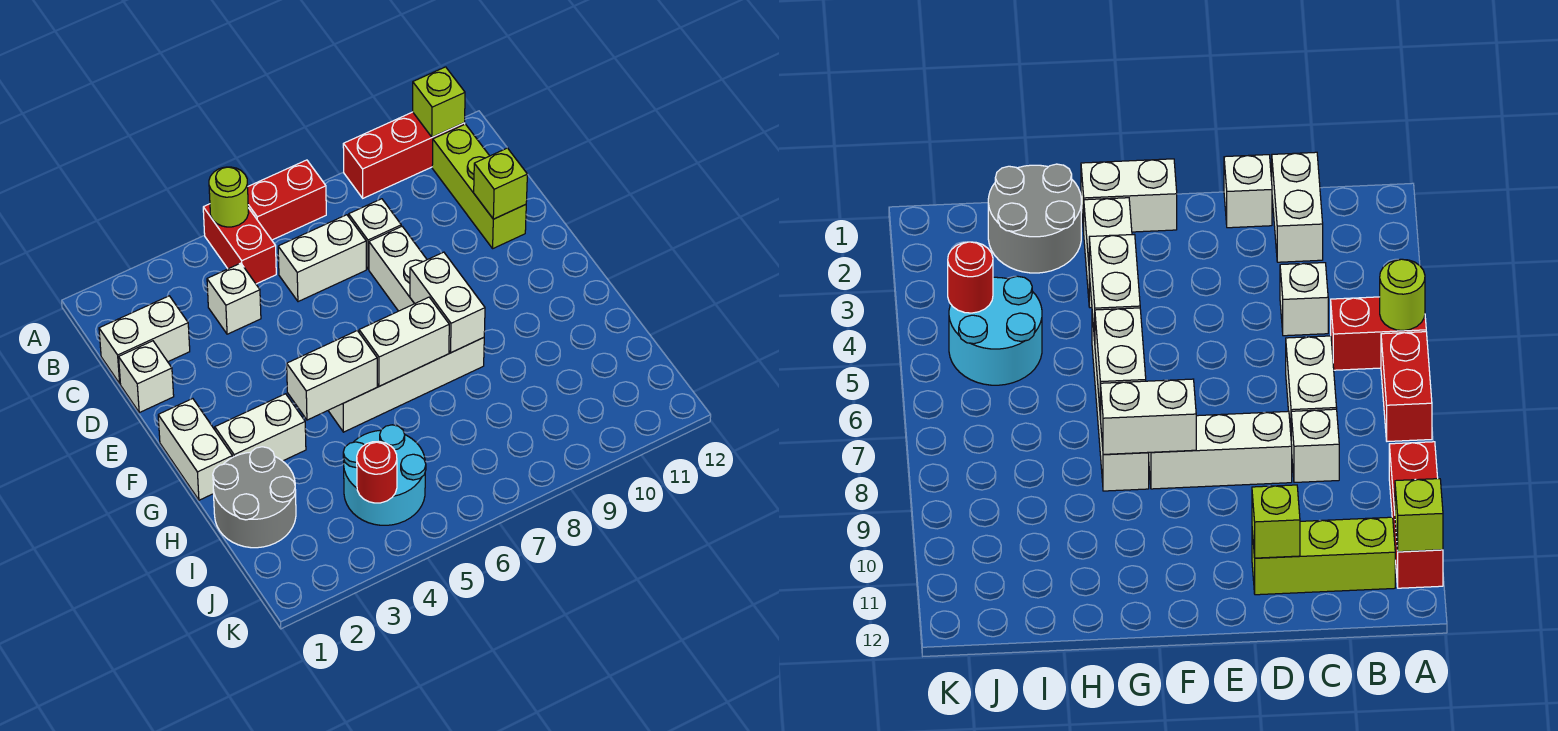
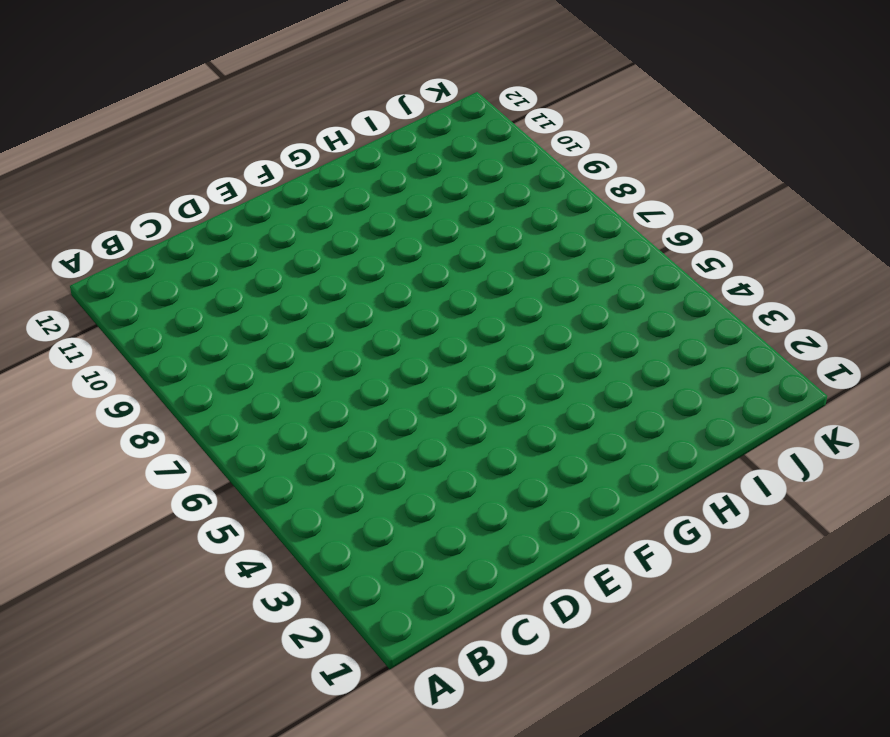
none -> red brick A5:B5 level 1
none -> red brick A6:A7 level 1
none -> red brick A9:A11 level 1

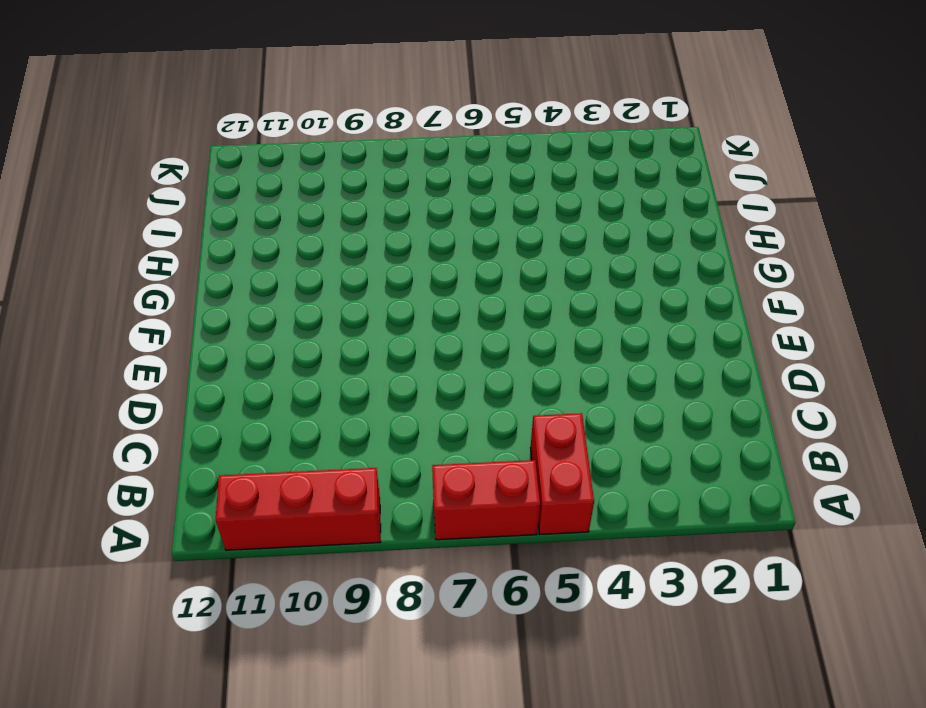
none -> lime brick B11:D11 level 1
none -> white brick C1:C2 level 1
none -> white brick C4 level 1

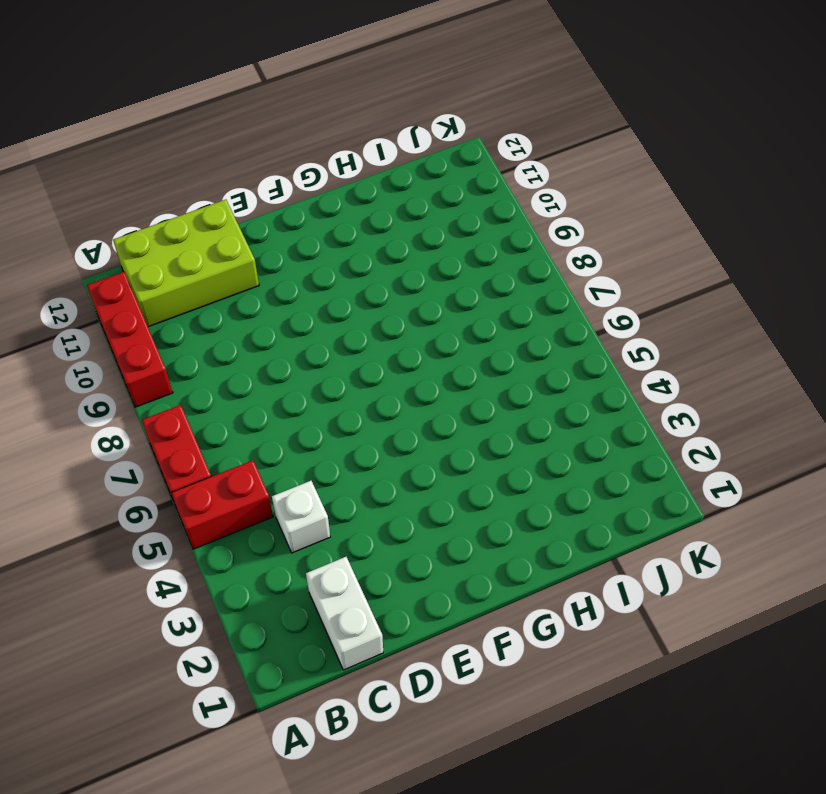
lime brick B11:D12 level 1 -> lime brick B11:D11 level 1
none -> white brick C6:C7 level 1
none -> white brick C8 level 1
none -> white brick D1 level 1

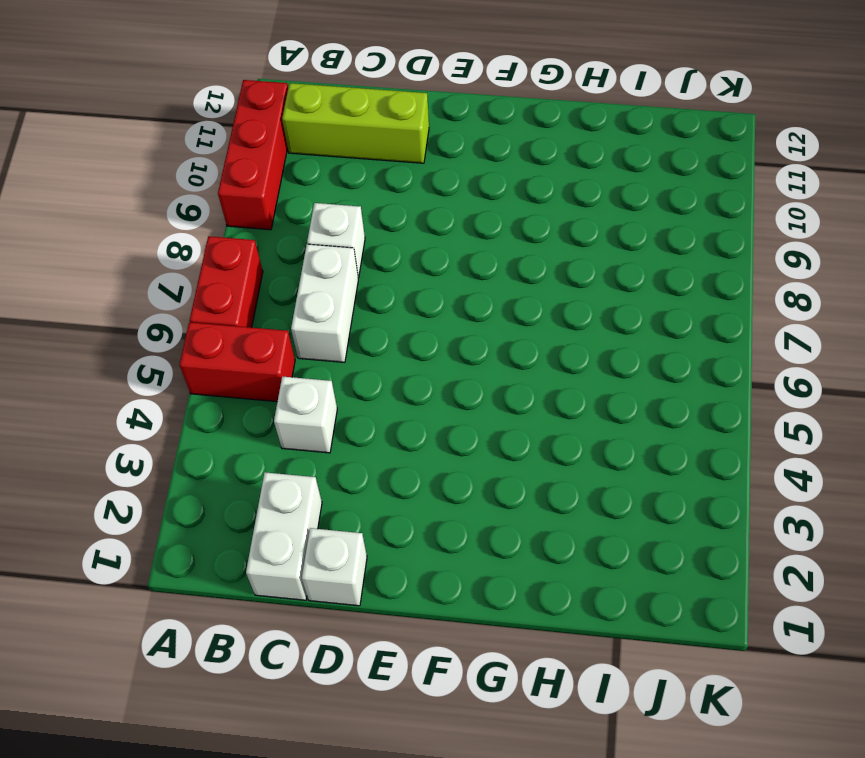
none -> white brick D8:F8 level 1
none -> white brick F1:G1 level 1
none -> white brick G2:G3 level 1

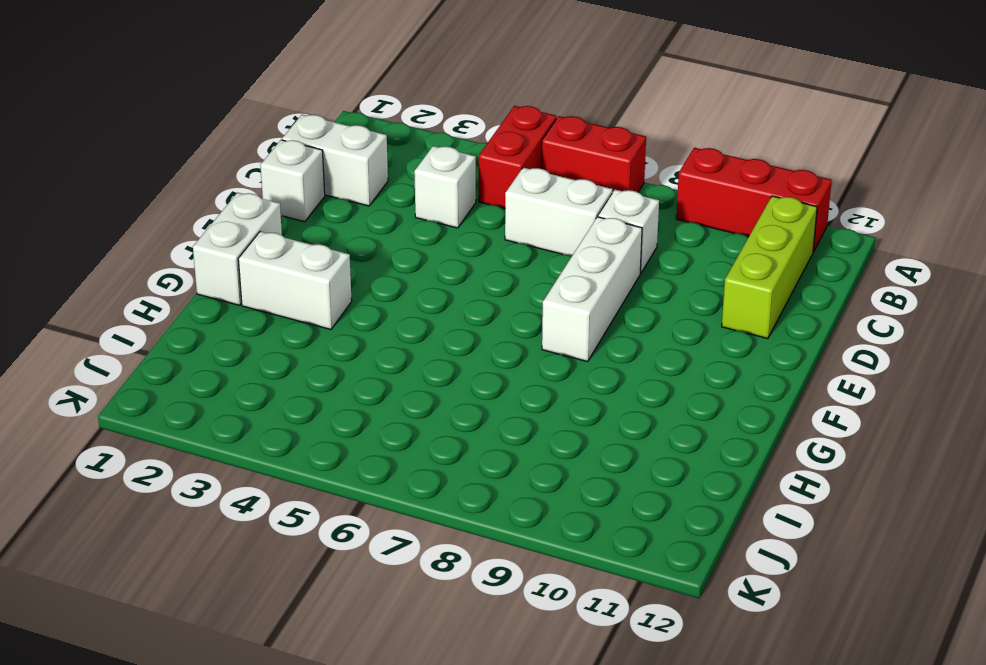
none -> white brick G5:G8 level 1
none -> grey round brick H1:I2 level 1
none -> cyan round brick I4:J5 level 1

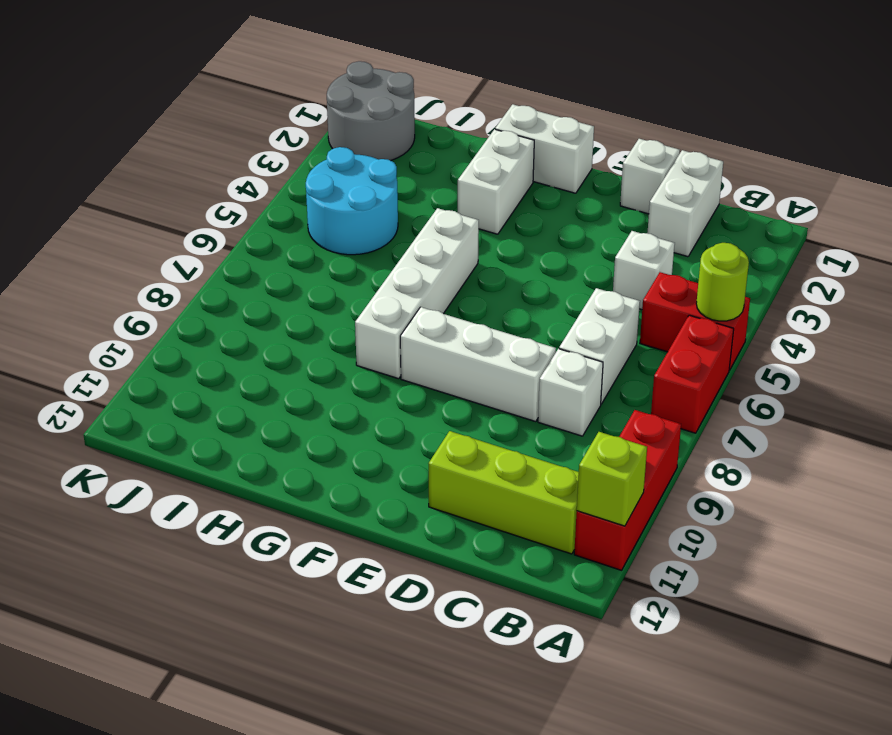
grey round brick J1:K2 level 1 -> grey round brick H1:I2 level 1
none -> lime brick D11 level 2
none -> white brick F8:G8 level 2
none -> white brick G4:G5 level 2

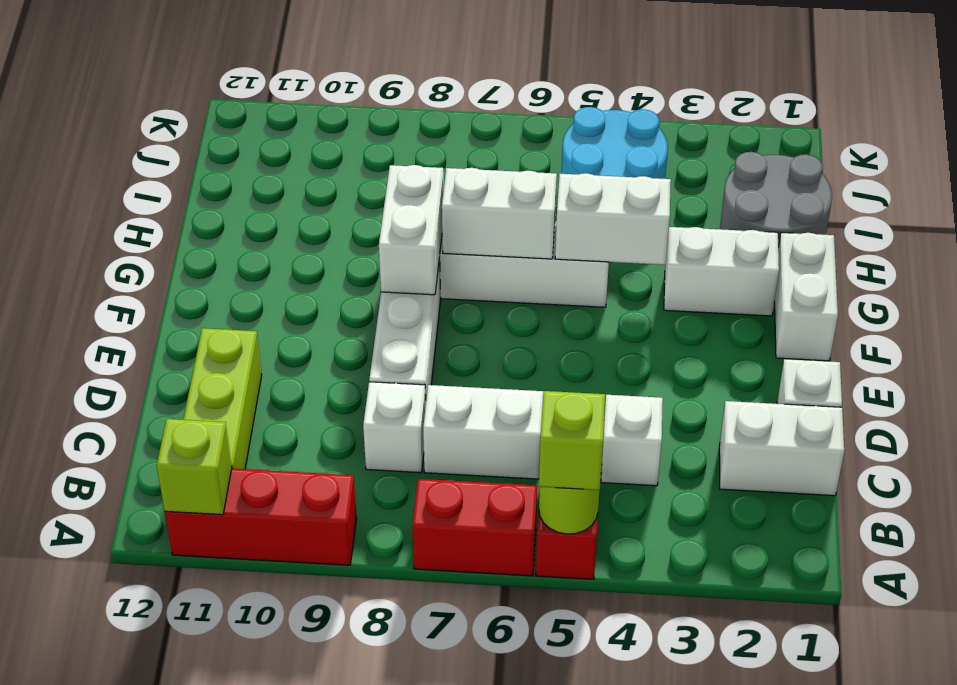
lime brick A5 level 3 -> lime brick D11 level 2
none -> red round brick J4 level 2

